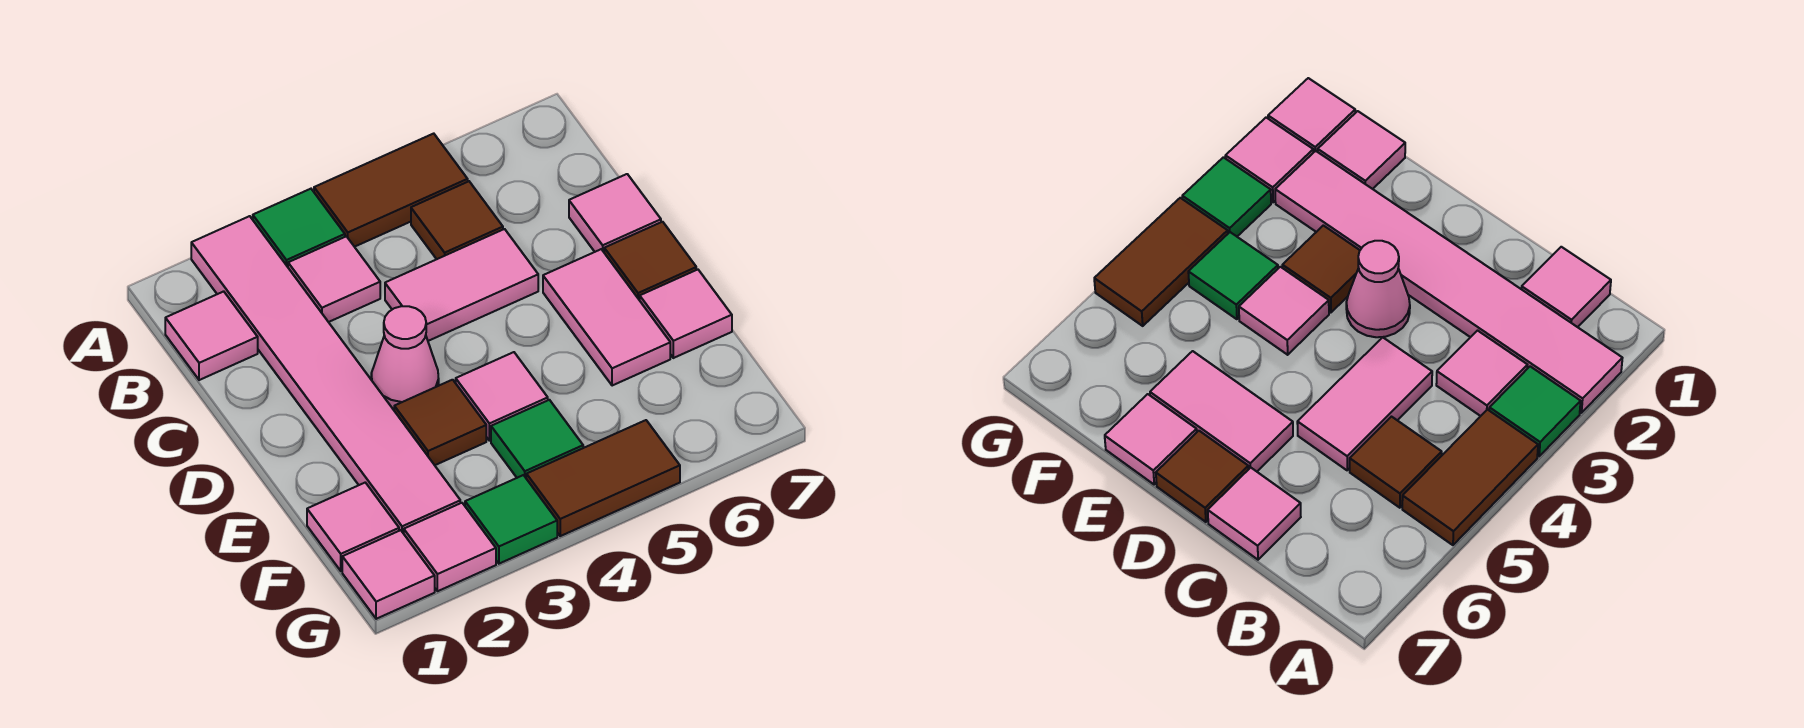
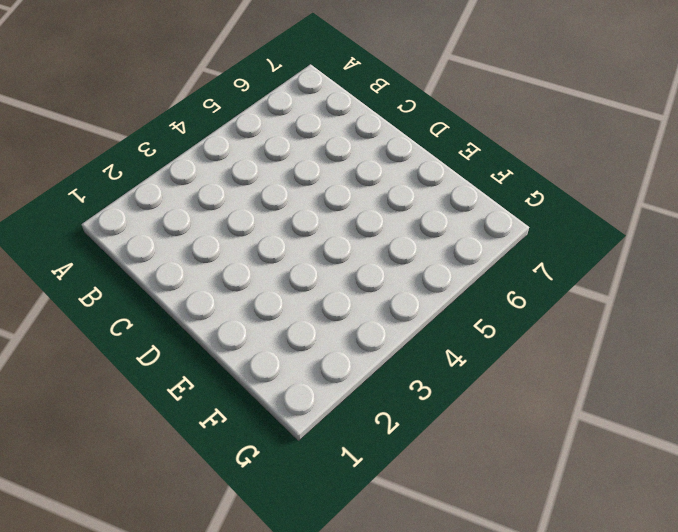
none -> pink tile A2:F2 level 1
none -> green tile A3 level 1
none -> brown tile A4:A5 level 1

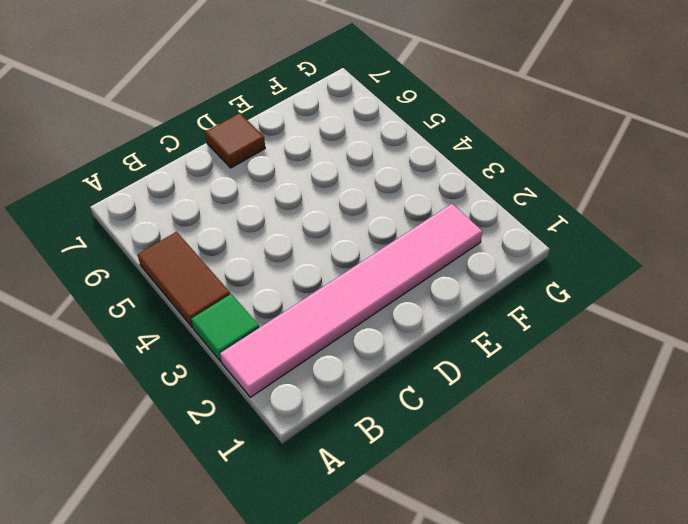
none -> pink tile B1 level 1
none -> pink tile B3 level 1
none -> brown tile B5 level 1

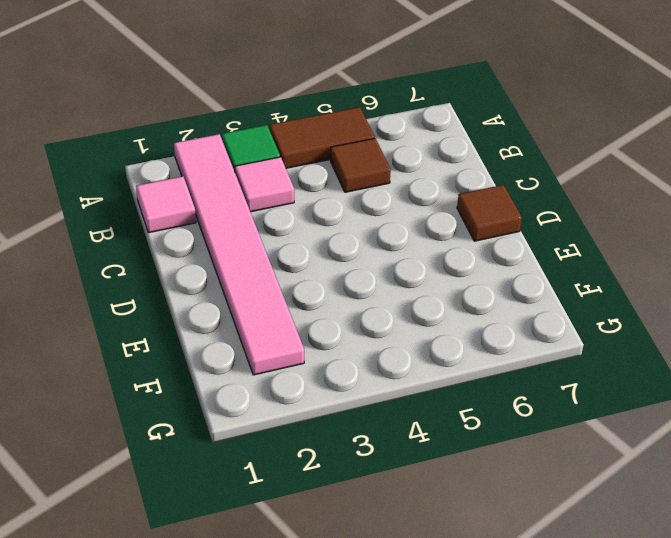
none -> pink tile C4:C5 level 1
none -> pink tile C7 level 1
none -> pink cone D3 level 1

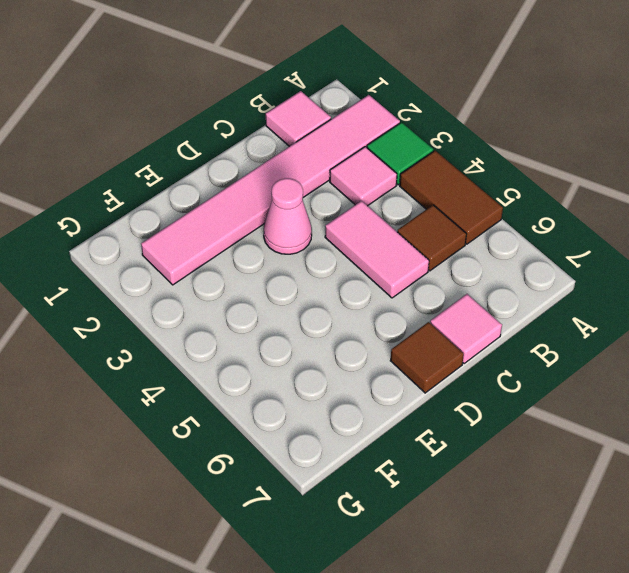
none -> pink tile D6:E6 level 1
none -> brown tile E3 level 1
none -> pink tile E4 level 1

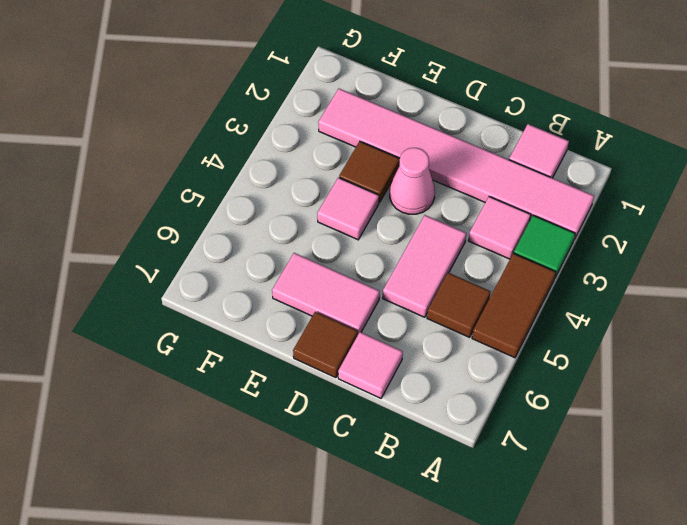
none -> pink tile E7 level 1
none -> pink tile F1 level 1
none -> green tile F4 level 1

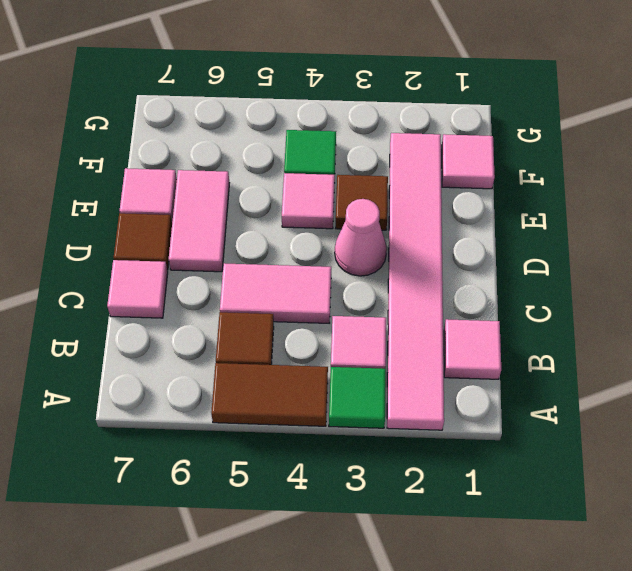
none -> pink tile G1 level 1
none -> pink tile G2 level 1
none -> green tile G3 level 1

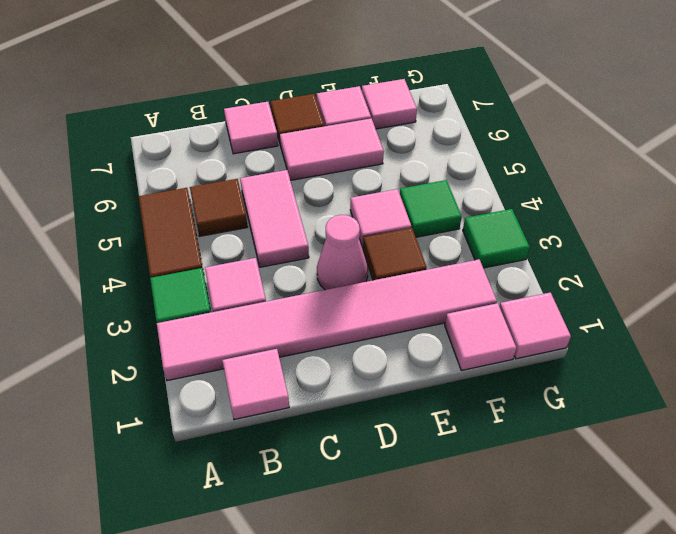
pink tile F7 level 1 -> pink tile G2 level 1
none -> brown tile G4:G5 level 1

